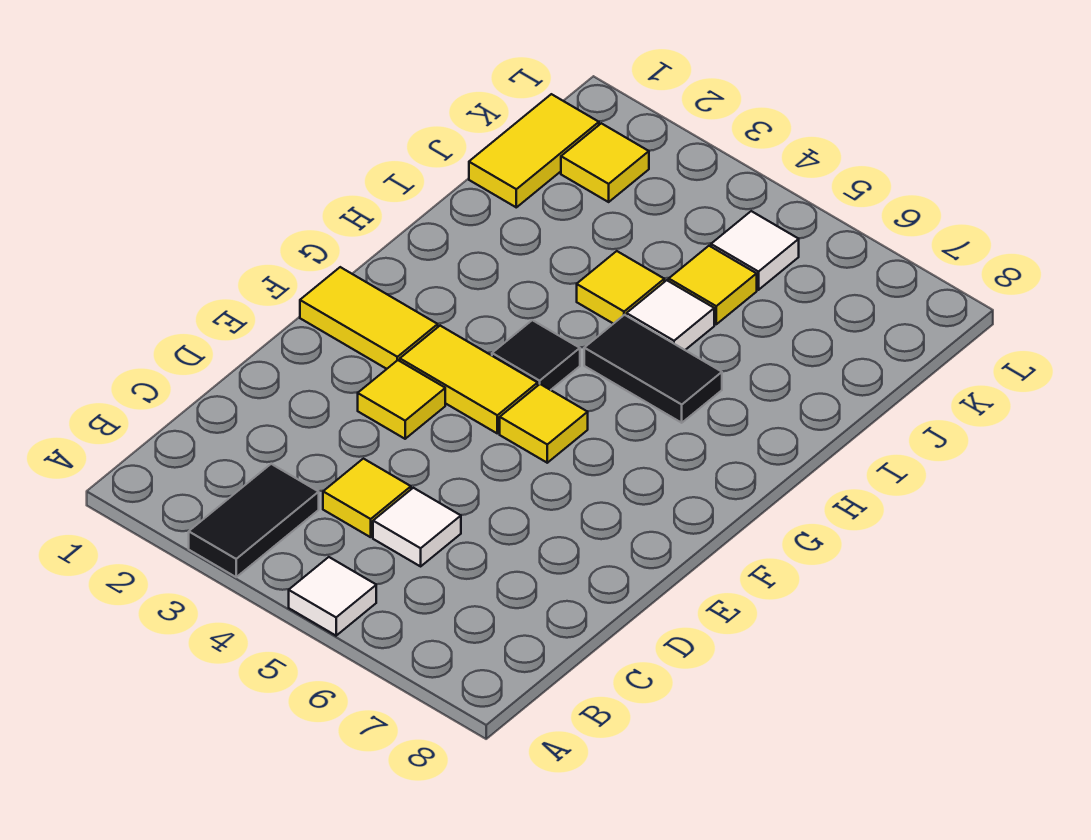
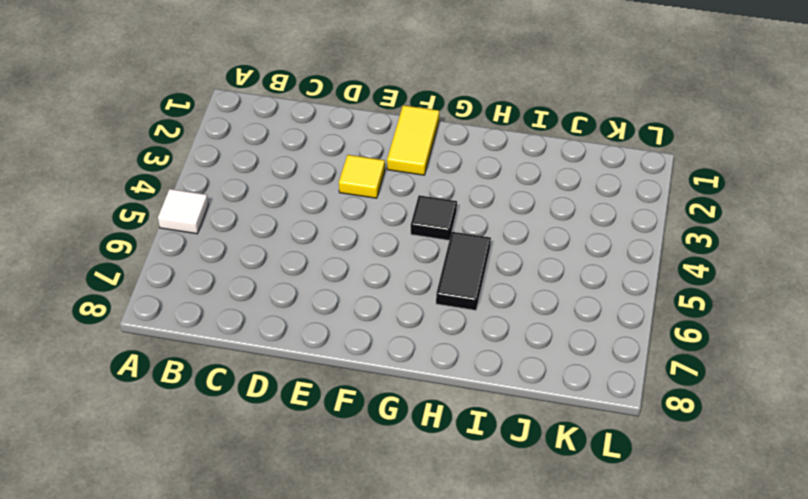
none -> black tile A3:B3 level 1
none -> yellow tile C4 level 1
none -> white tile C5 level 1

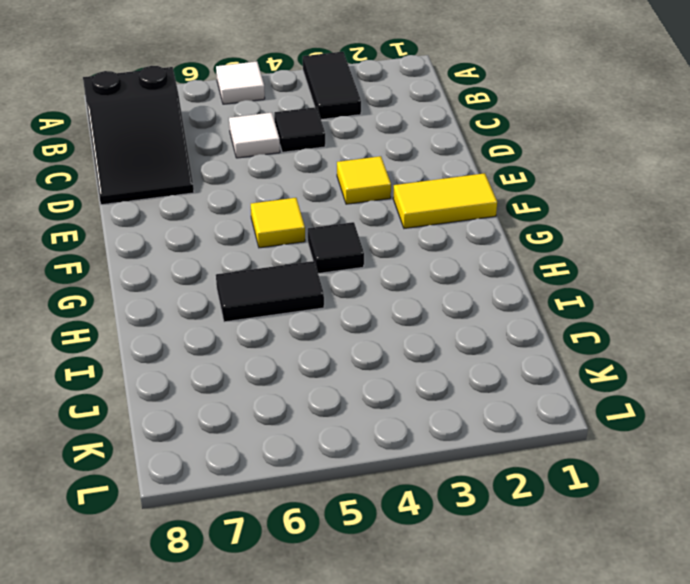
black slope B7:D8 level 1 top B -> none
black tile C4 level 1 -> yellow tile C4 level 1
none -> yellow tile F3:F4 level 1
none -> yellow tile I4 level 1
none -> white tile I5 level 1

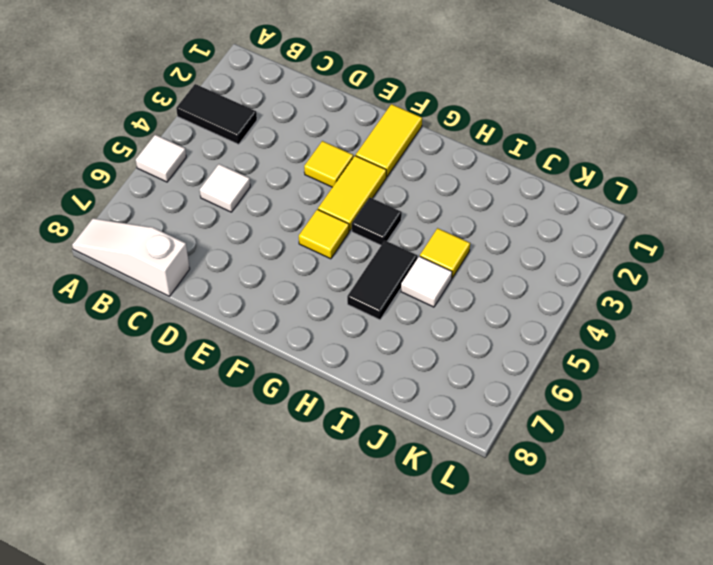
white slope A8:C8 level 1 top C -> none
none -> yellow tile C4 level 1
none -> yellow tile J1:K1 level 1
none -> yellow tile J5 level 1

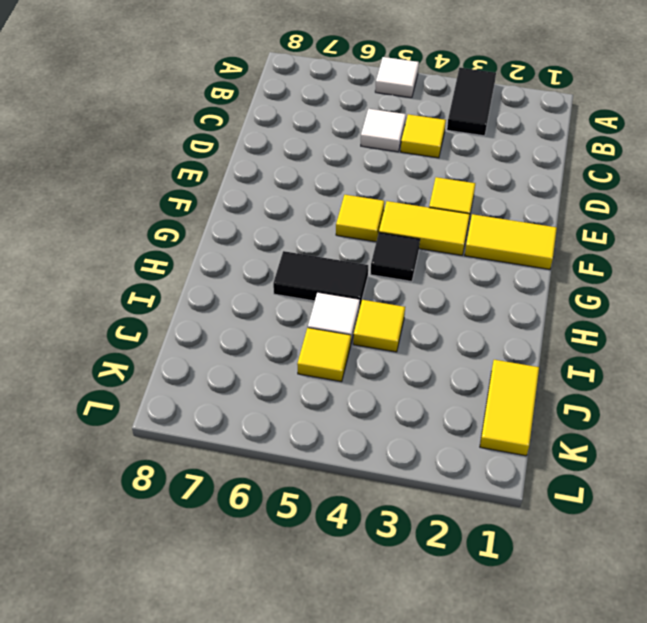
none -> yellow tile K2 level 1
none -> white tile K5 level 1

